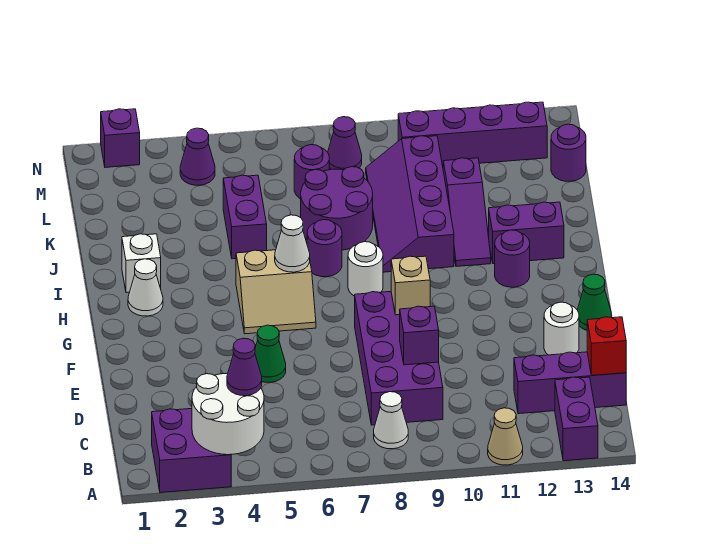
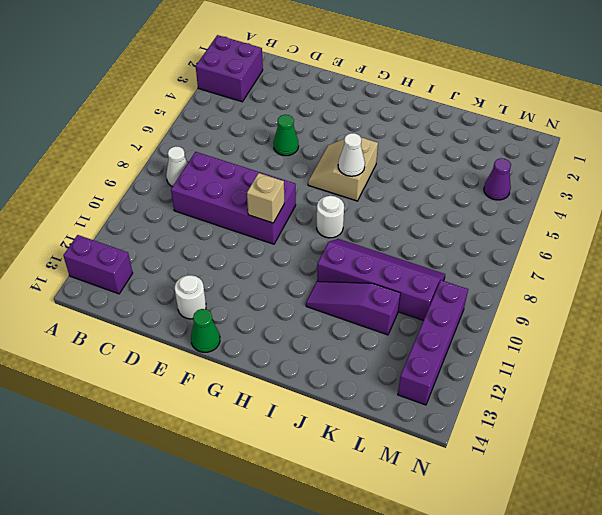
none -> tan cone A11 level 1
none -> purple brick C12:C14 level 1
none -> white cone H2 level 1
none -> purple round brick H12 level 1

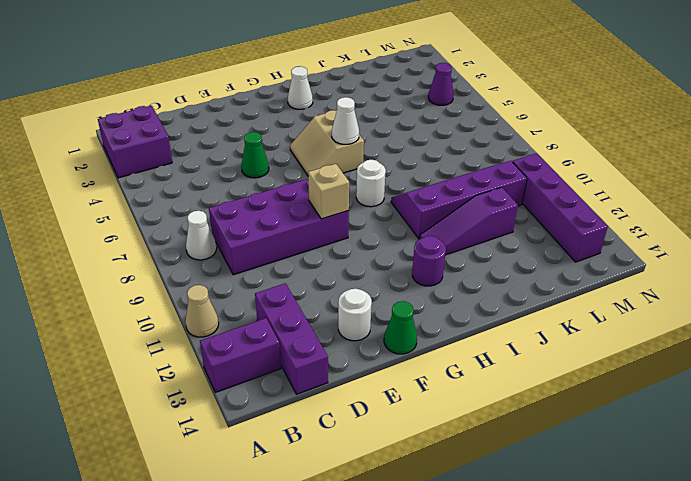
none -> white brick I2 level 1
none -> purple round brick I7 level 1
none -> purple brick I12:I13 level 1
none -> purple brick J5:K5 level 1

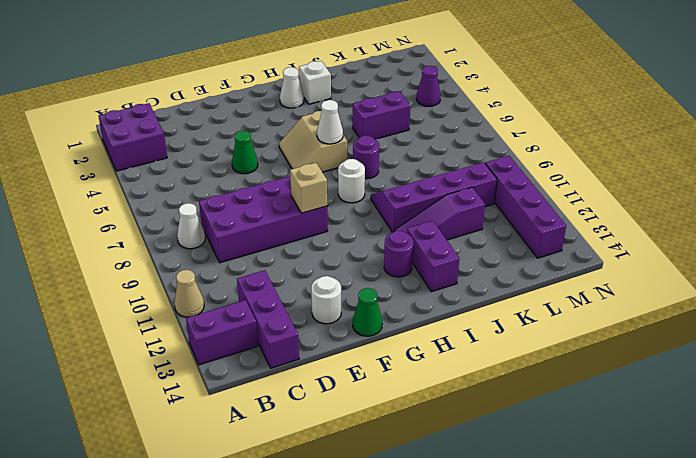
none -> purple round brick J7:K8 level 1
none -> purple round brick L7 level 1
none -> purple round brick L14 level 1
none -> purple cone M8 level 1

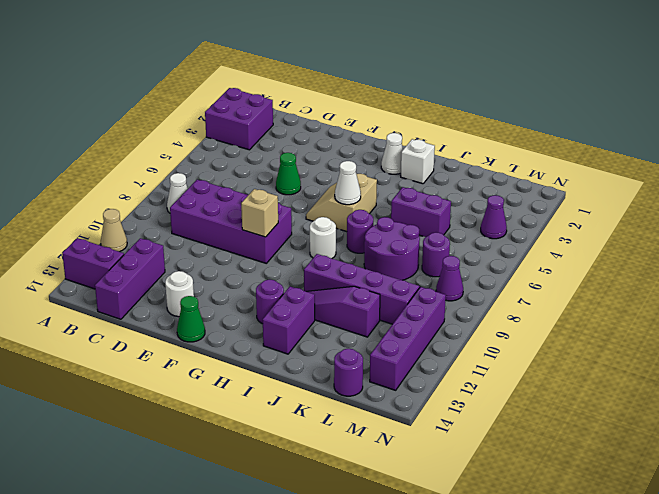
none -> purple brick N2 level 1
none -> white round brick A3:B4 level 2
none -> red brick C14 level 2
none -> purple brick D9 level 2

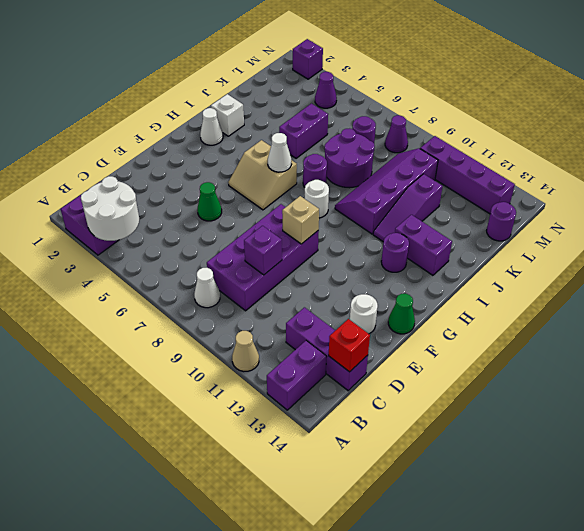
none -> purple cone B4 level 3

